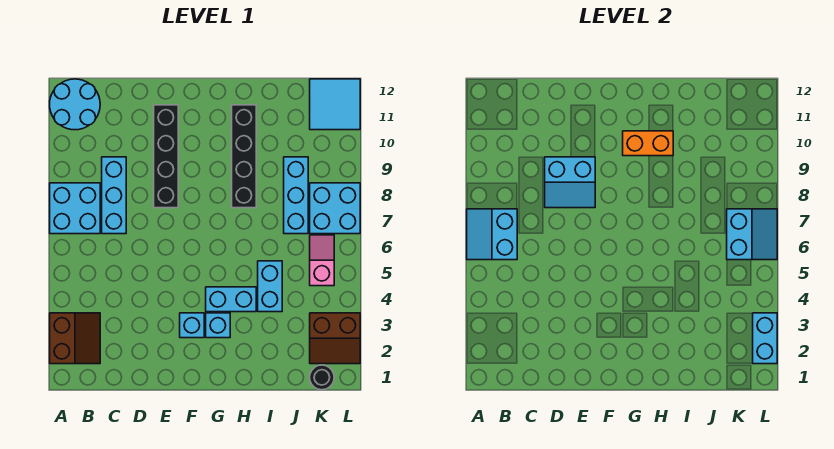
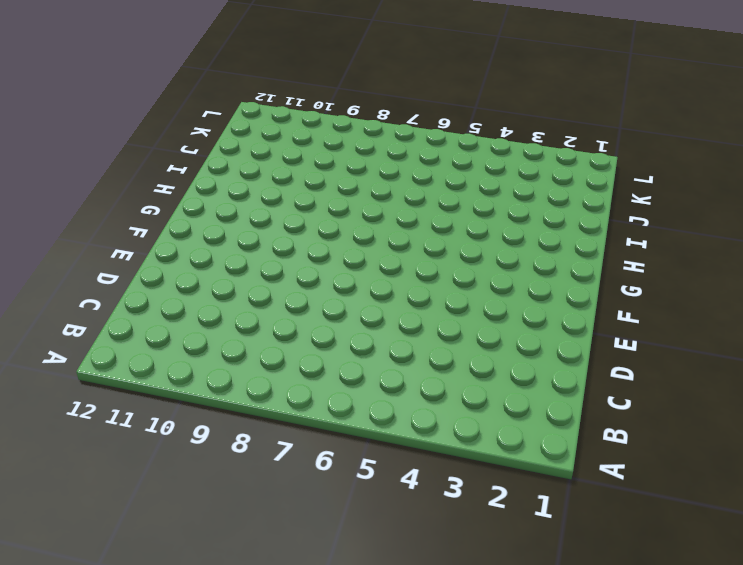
none -> brown slope A2:B3 level 1 top A
none -> cyan brick A7:B8 level 1
none -> cyan round brick A11:B12 level 1

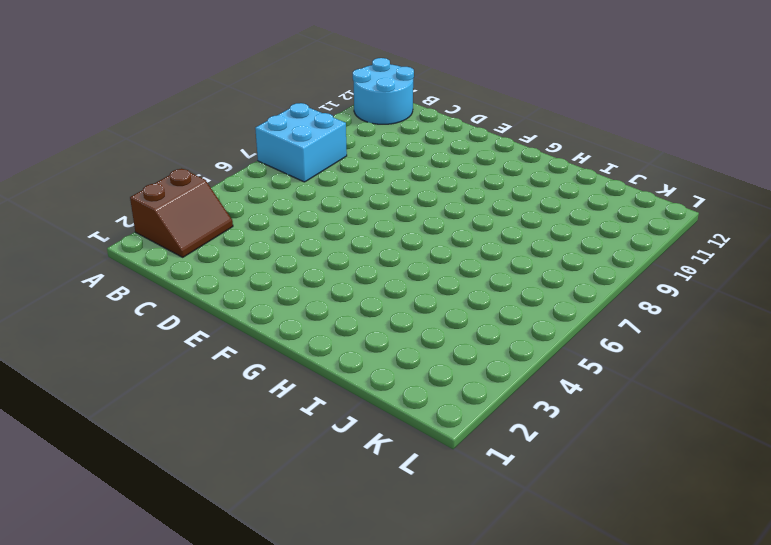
none -> cyan brick C7:C9 level 1
none -> black brick E8:E11 level 1
none -> cyan brick F3 level 1

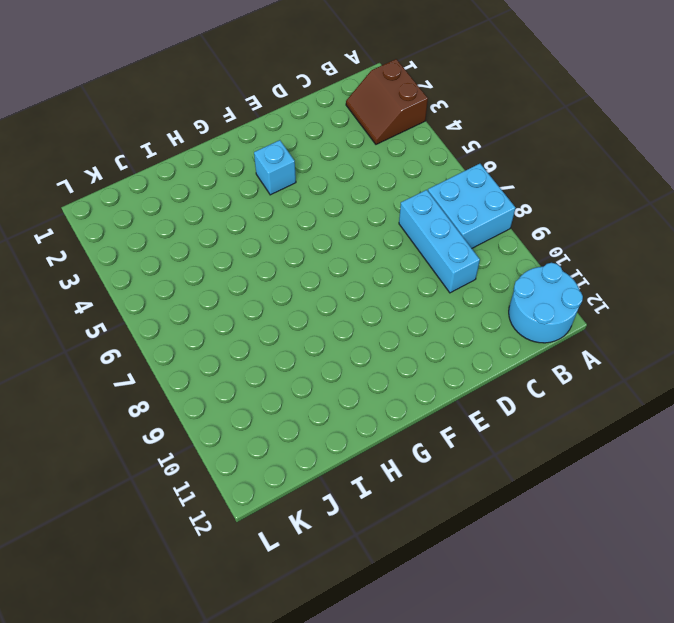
none -> black brick E8:E11 level 1
none -> cyan brick G3 level 1
none -> cyan brick G4:H4 level 1

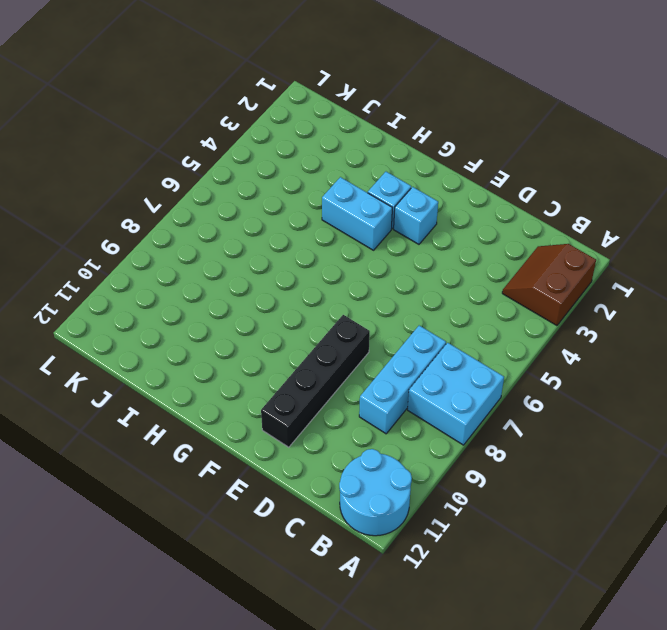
none -> black brick H8:H11 level 1
none -> cyan brick I4:I5 level 1
none -> cyan brick J7:J9 level 1

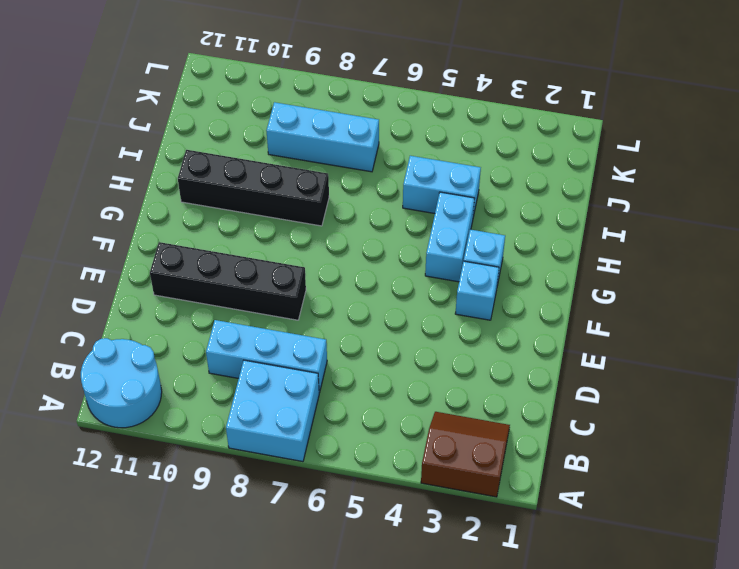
none -> black round brick K1 level 1
none -> brown slope K2:L3 level 1 top 3
none -> pink slope K5:K6 level 1 top 5

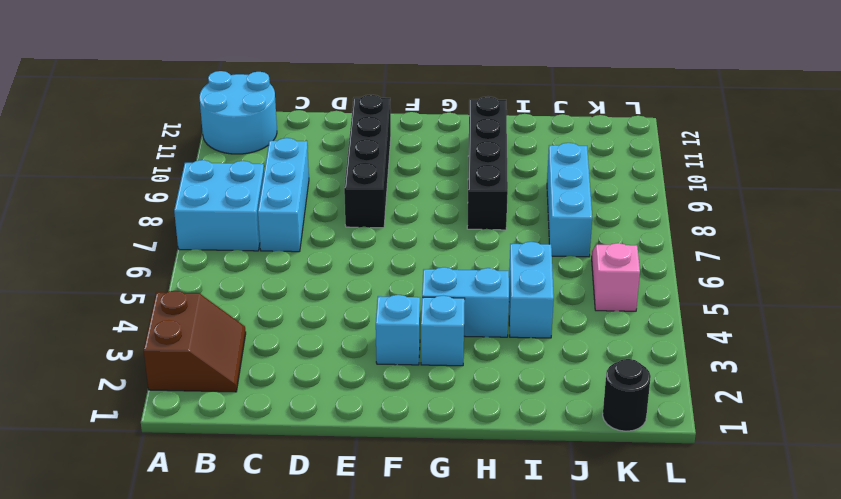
none -> brown slope K2:L3 level 1 top 3
none -> cyan brick K7:L8 level 1
none -> cyan tile K11:L12 level 1

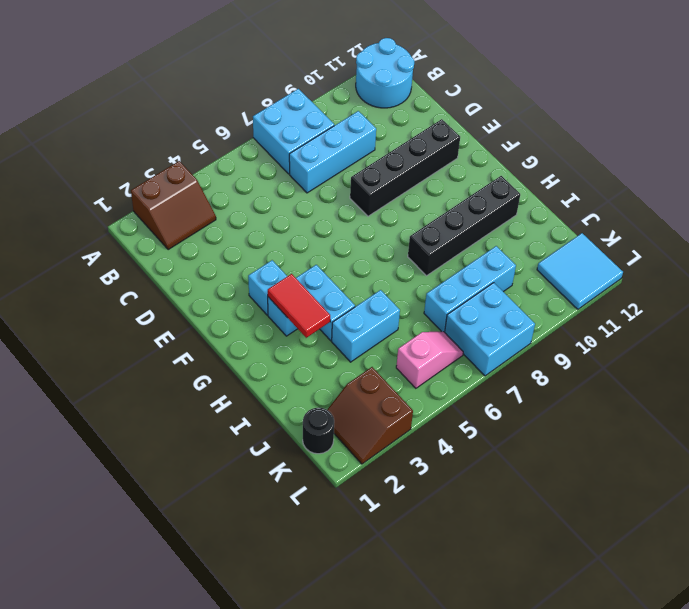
red tile G3:H3 level 2 -> none
none -> cyan slope A6:B7 level 2 top B
none -> cyan slope D8:E9 level 2 top 9
none -> orange brick G10:H10 level 2

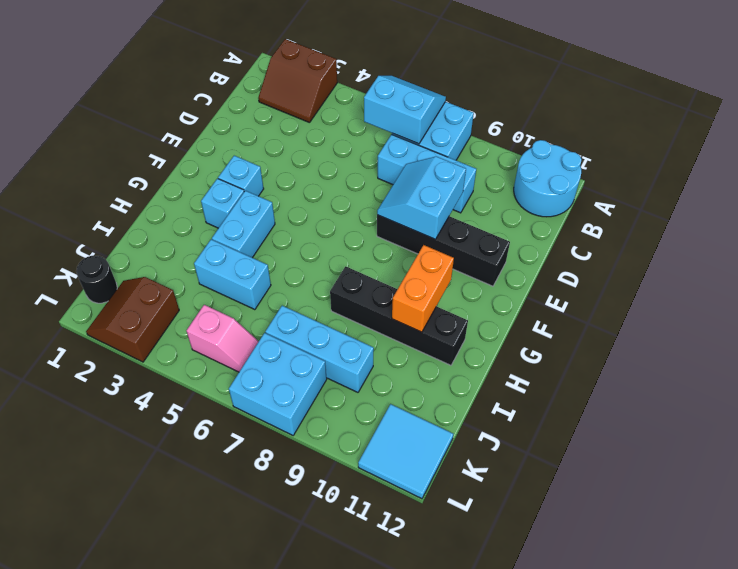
none -> cyan slope K6:L7 level 2 top K
none -> cyan brick L2:L3 level 2

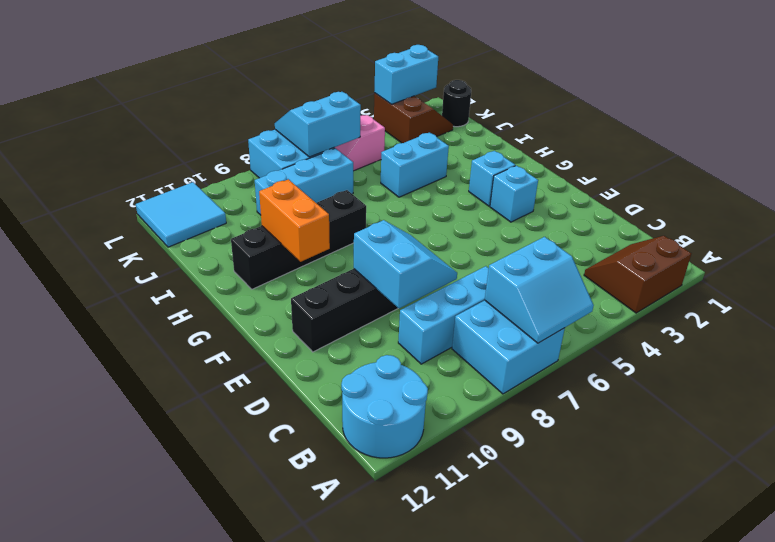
none -> cyan brick G4:H4 level 1

